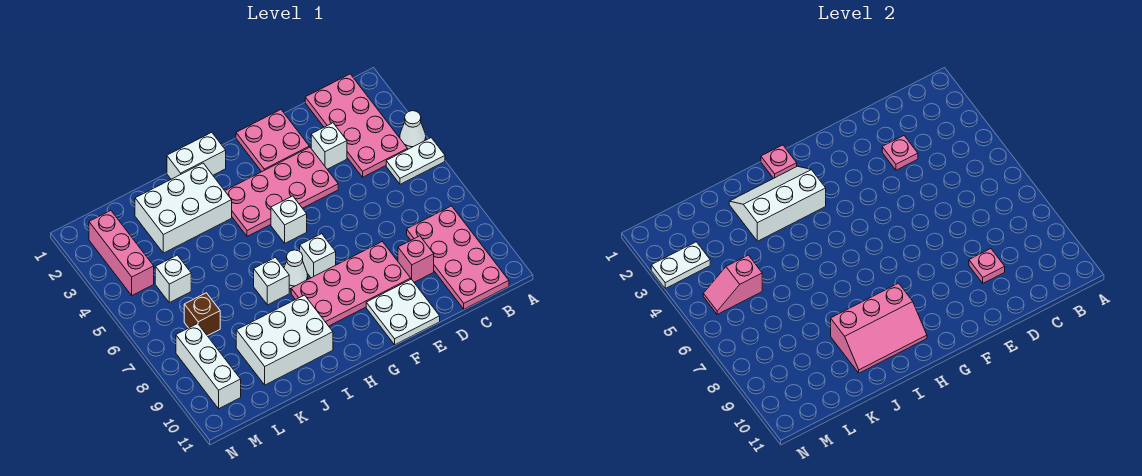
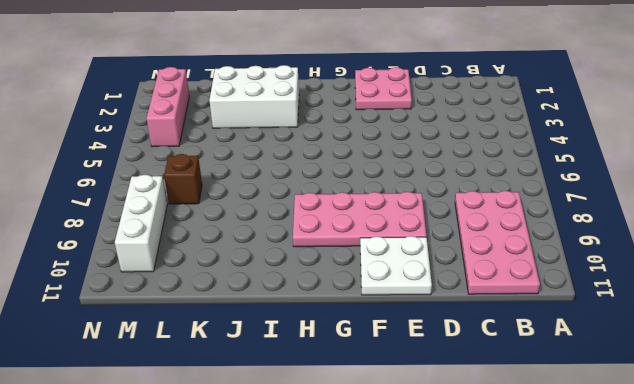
none -> white cone A4 level 1
none -> white plate A5:B5 level 1
none -> pink plate B1:C4 level 1

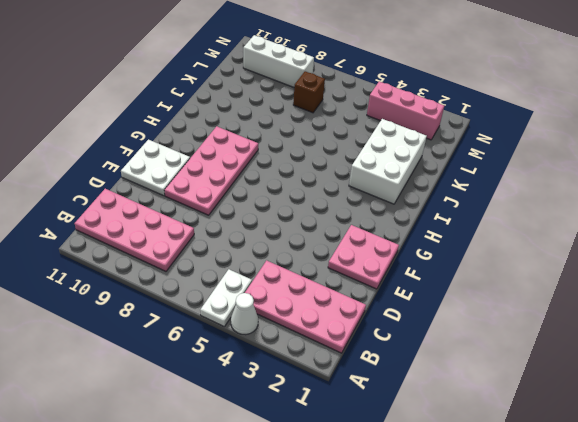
none -> white brick D3 level 1
none -> pink brick D9 level 1
none -> pink plate E3:H4 level 1

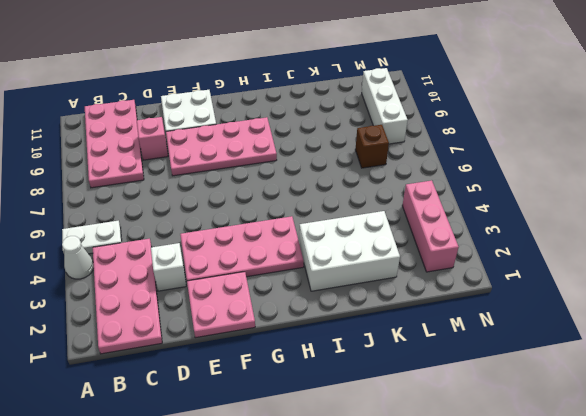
none -> white brick G5 level 1
none -> white brick G7 level 1
none -> white brick H1:I1 level 1

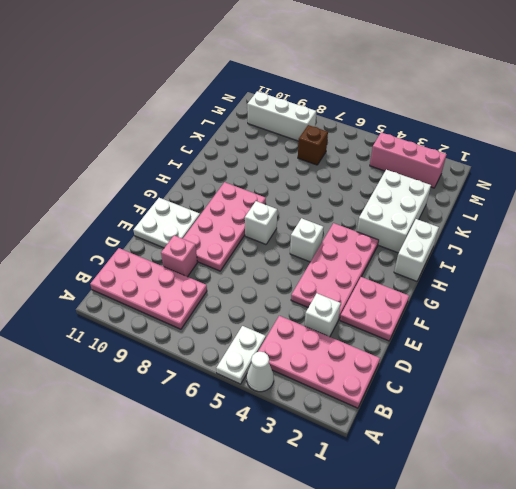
none -> white cone H7 level 1
none -> white brick I7 level 1
none -> white brick I9:K10 level 1

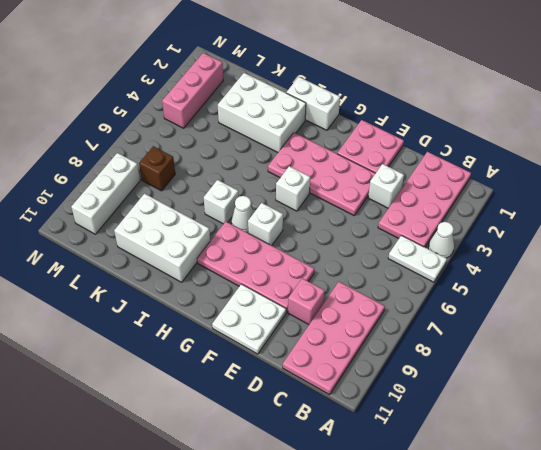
none -> white brick L5 level 1
none -> pink plate D3 level 2
none -> pink plate D9 level 2

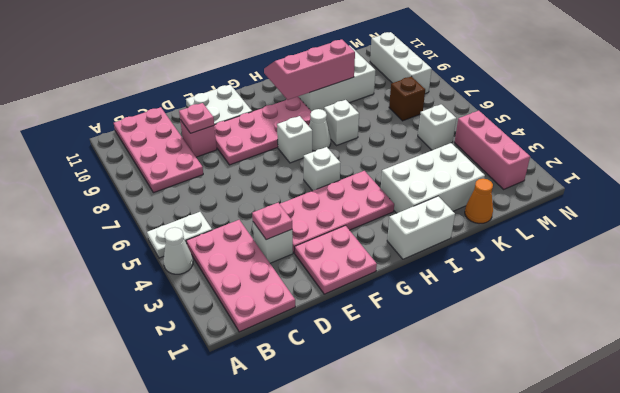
orange cone K1 level 1 -> none
none -> pink plate H1 level 2
none -> white slope H2:J3 level 2 top 3
none -> pink slope L5:M5 level 2 top L

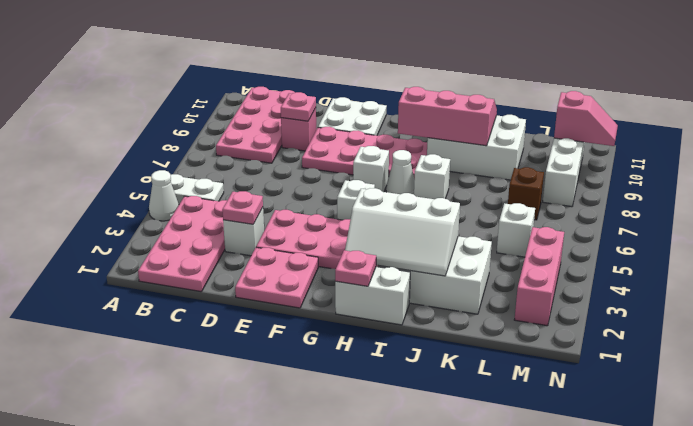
pink slope M10:N10 level 2 top M -> pink slope L5:M5 level 2 top L
none -> white plate M3:N3 level 2

